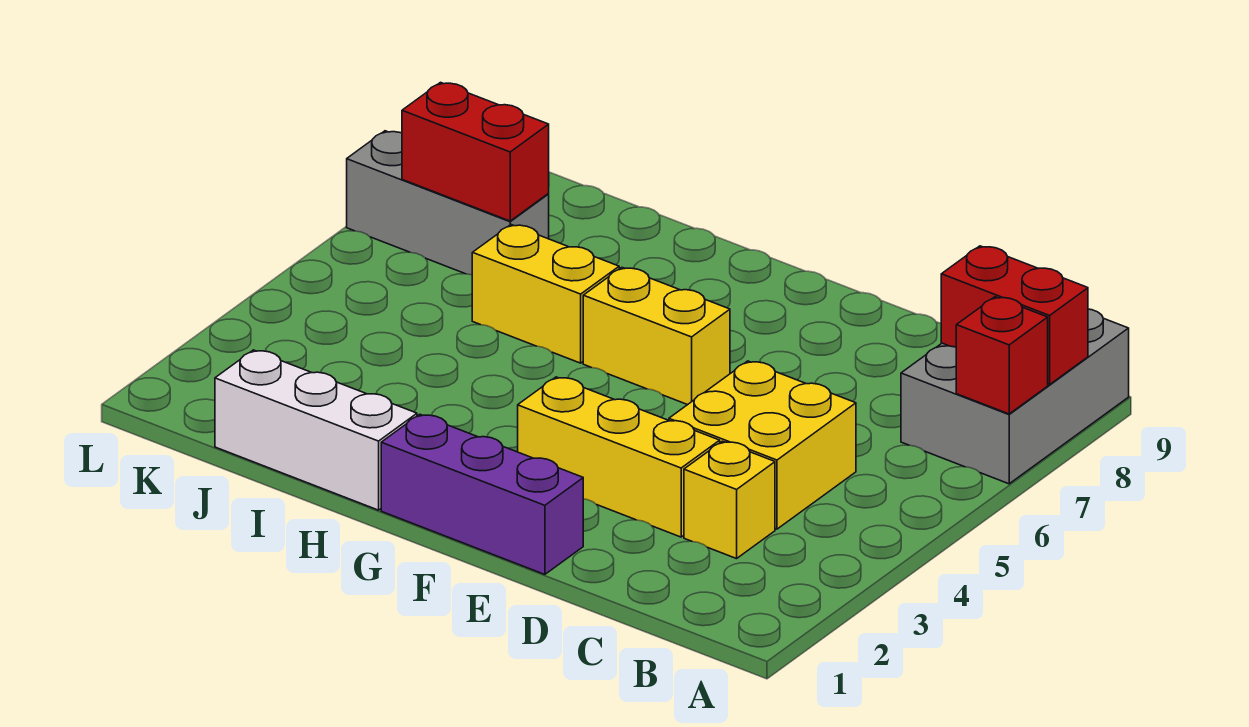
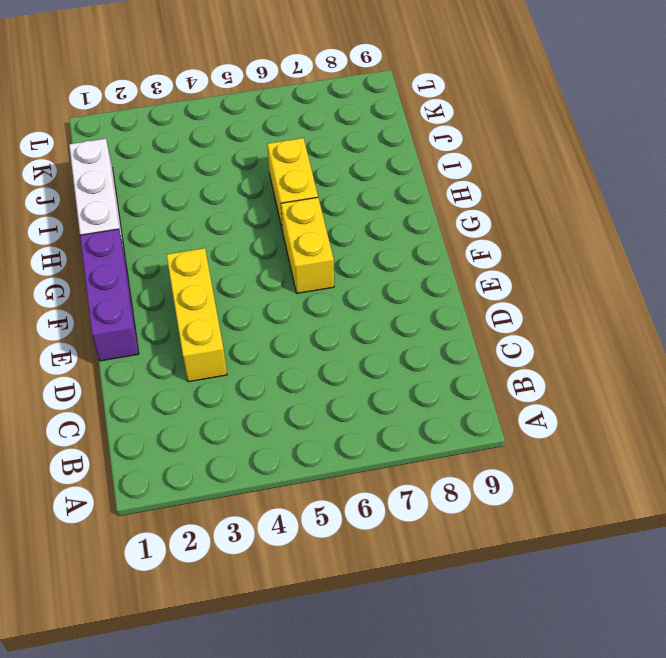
none -> grey brick A7:B9 level 1
none -> yellow brick C3 level 1
none -> yellow brick C4:D5 level 1

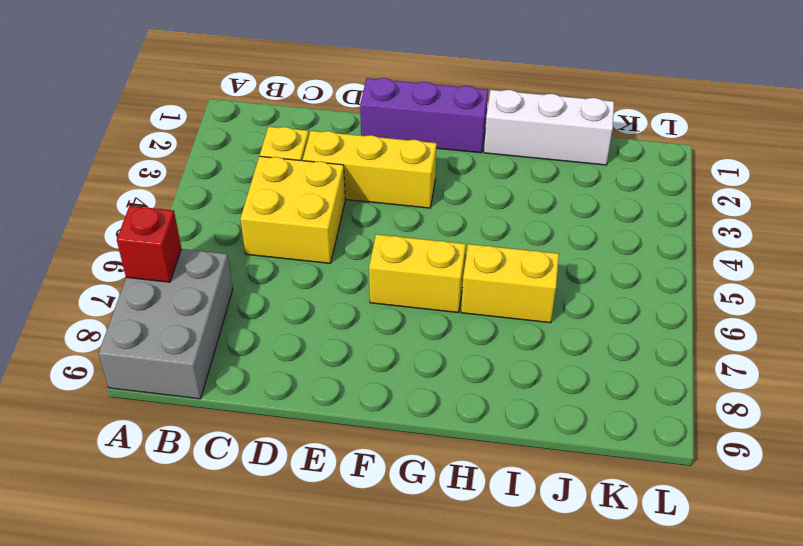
none -> grey brick J7:L7 level 1
none -> red brick A8:B8 level 2
none -> red brick J7:K7 level 2

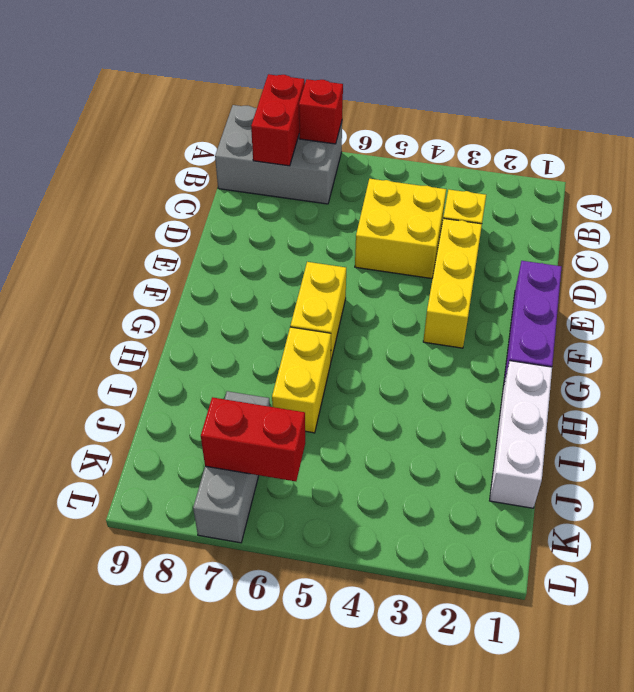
red brick K6:K7 level 2 -> red brick J7:K7 level 2

